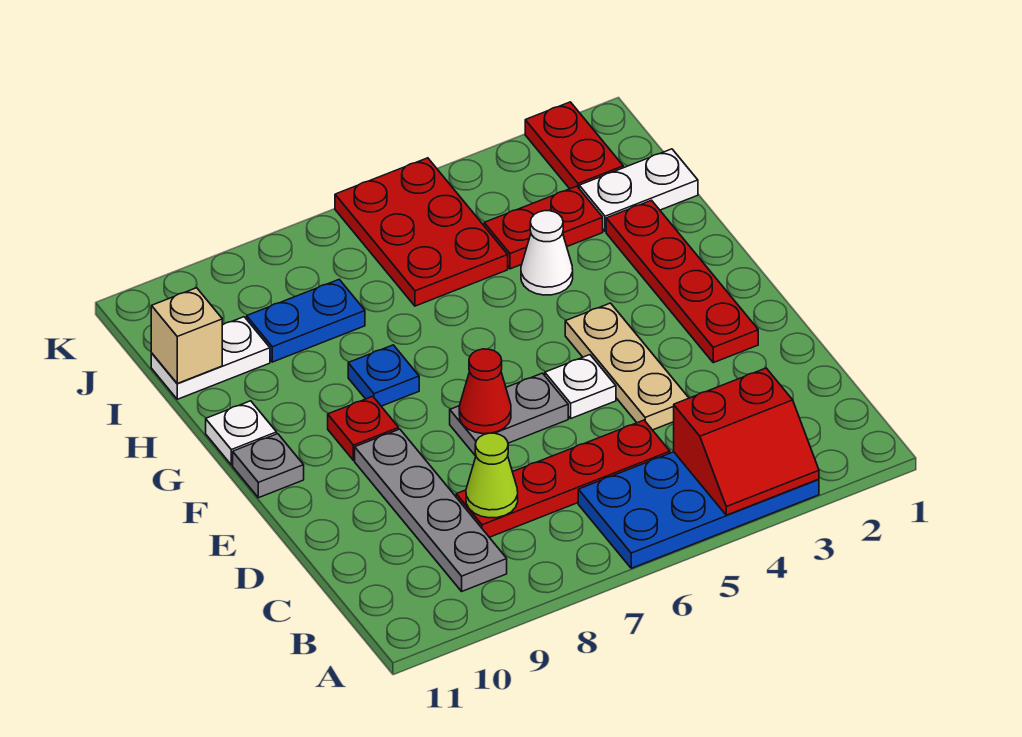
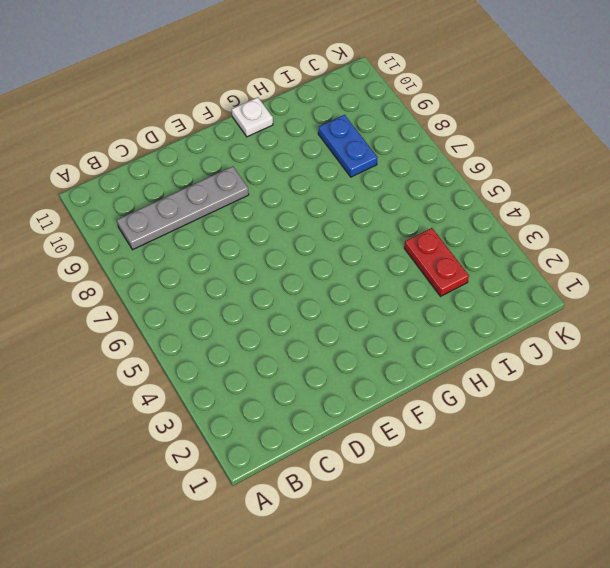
none -> blue plate A3:B6 level 1
none -> red plate C5:C8 level 1
none -> tan plate D4:F4 level 1

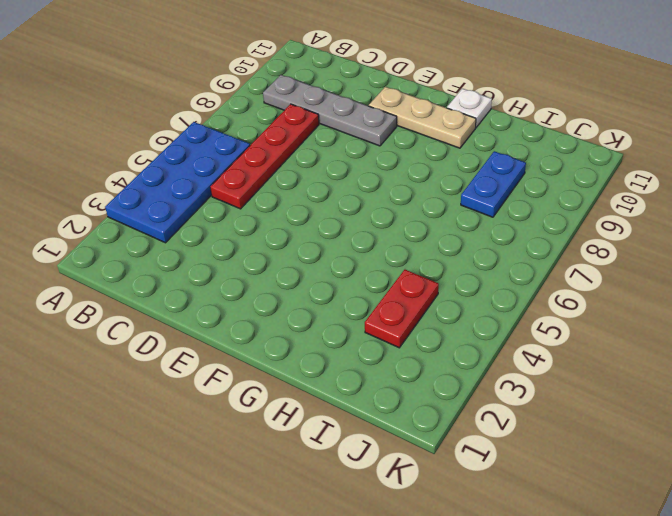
tan plate E10:G10 level 1 -> tan plate D4:F4 level 1
none -> red plate E2:H2 level 1
none -> white plate E5 level 1
none -> grey plate E6:E7 level 1

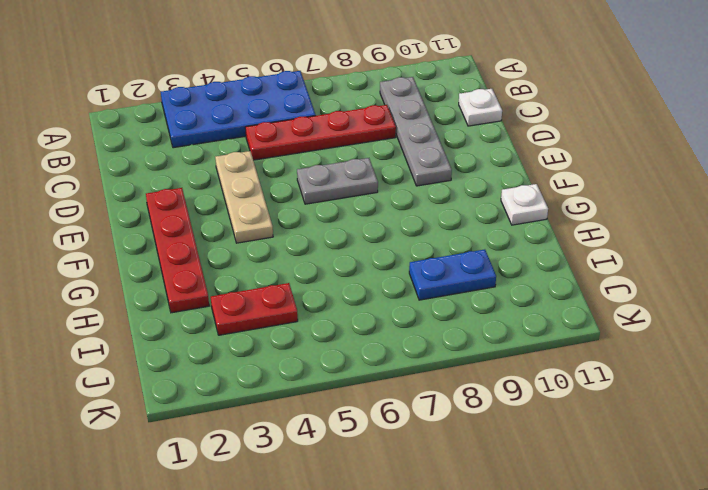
white plate C11 level 1 -> white plate E5 level 1
none -> red plate F9 level 1
none -> grey plate F11 level 1
none -> blue plate G8 level 1

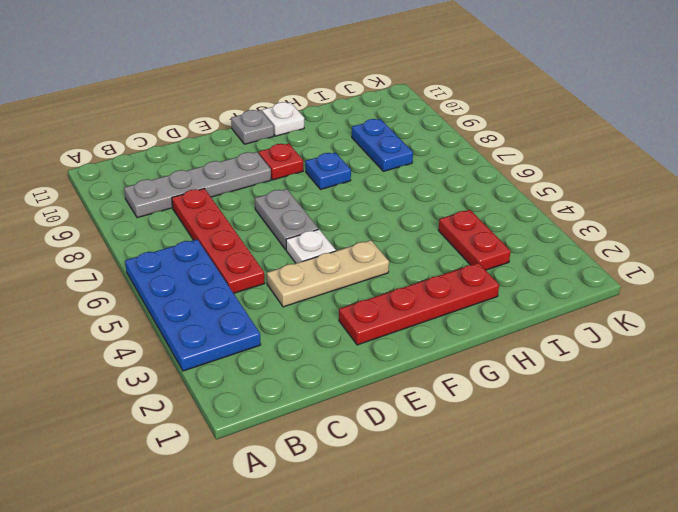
none -> white cone H4 level 1
none -> white plate I1:I2 level 1
none -> red plate I5:K6 level 1

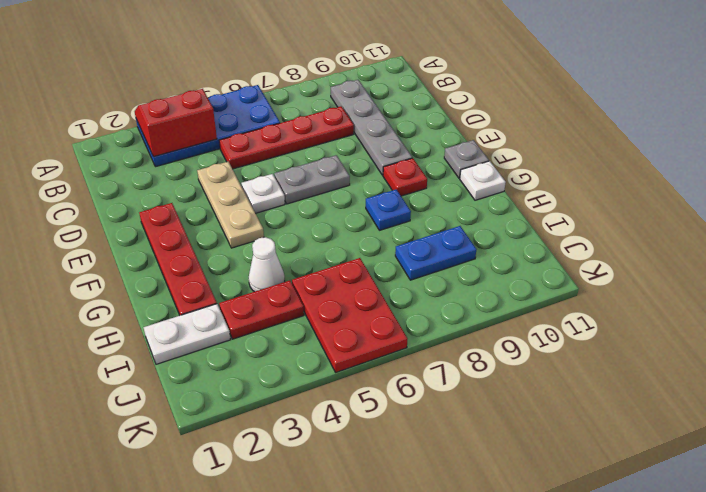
none -> white plate I10:I11 level 1
none -> red plate J2:K2 level 1
none -> lime cone C8 level 2

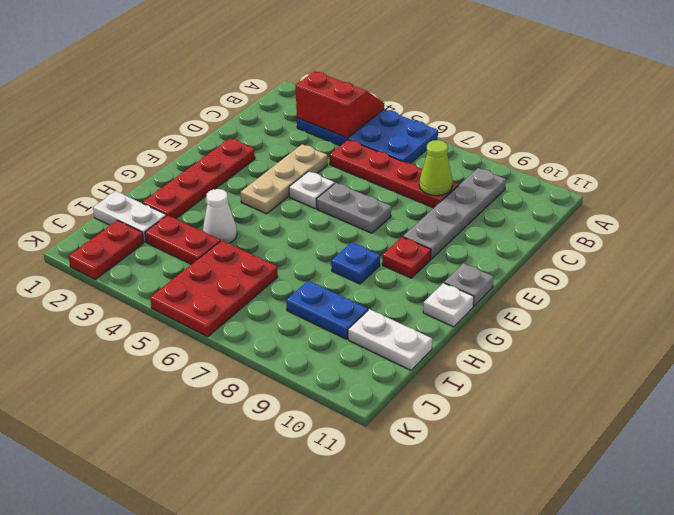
none -> red cone E7 level 2
none -> tan brick I11 level 2

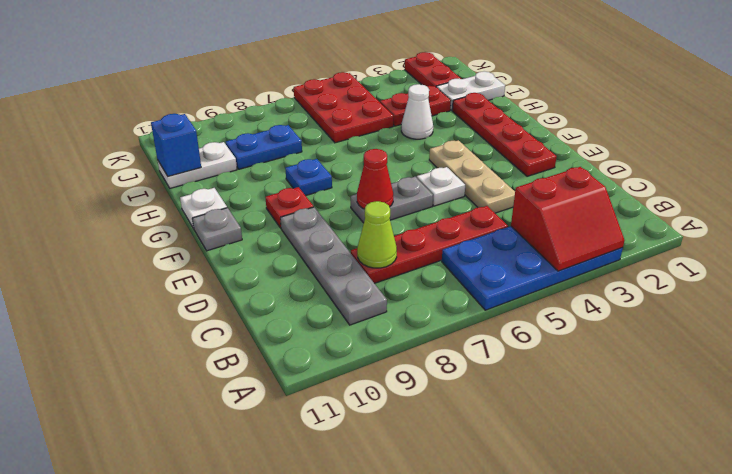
blue brick I11 level 2 -> tan brick I11 level 2

